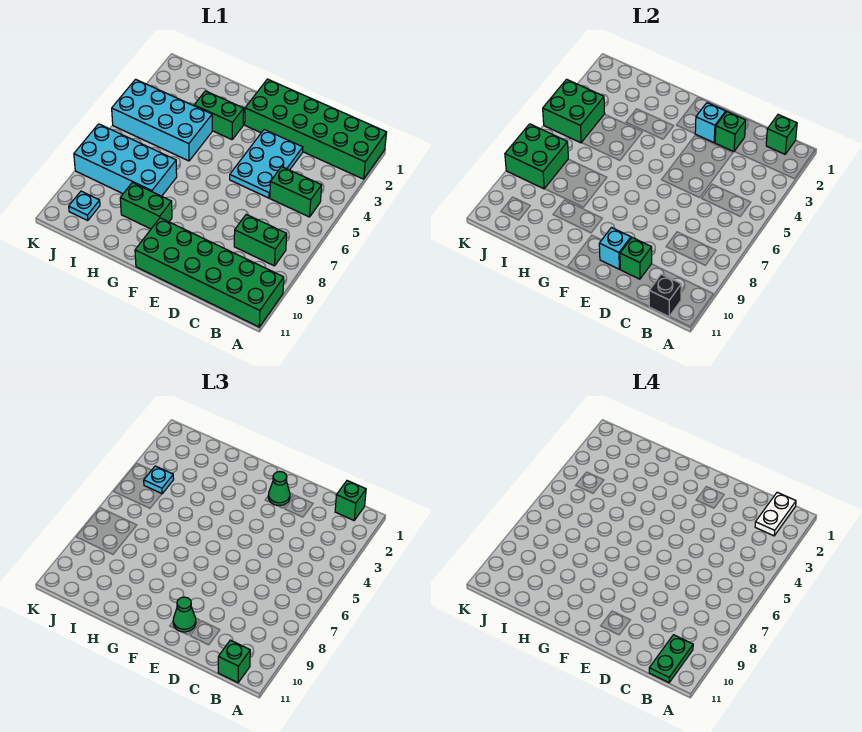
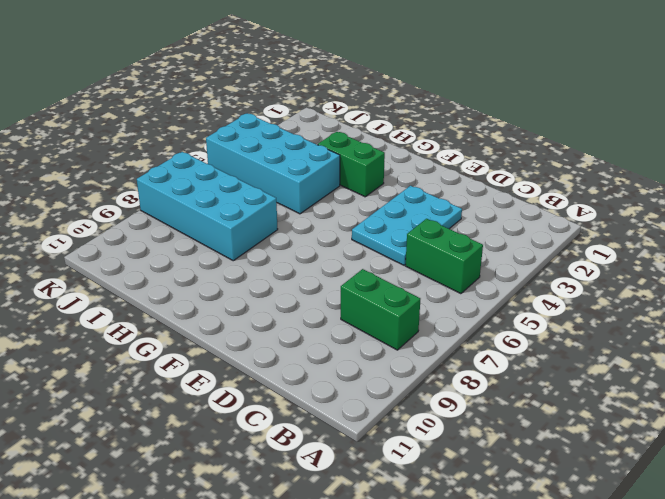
none -> green brick A1:F2 level 1
none -> green brick A10:F11 level 1
none -> green brick G9:H9 level 1

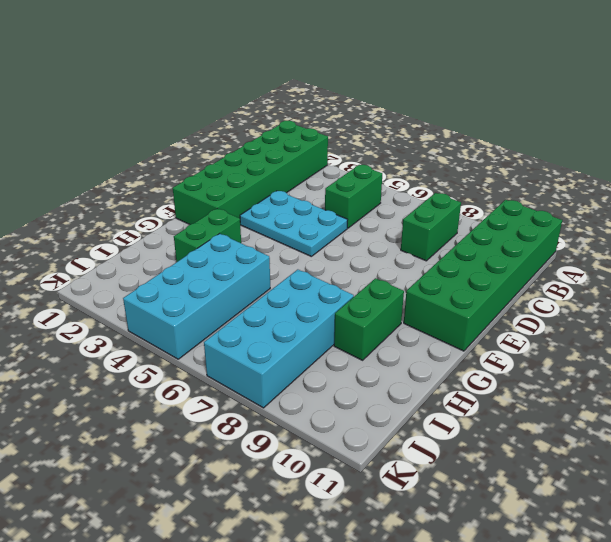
none -> cyan plate J10 level 1
none -> green brick B1 level 2
none -> black brick B11 level 2

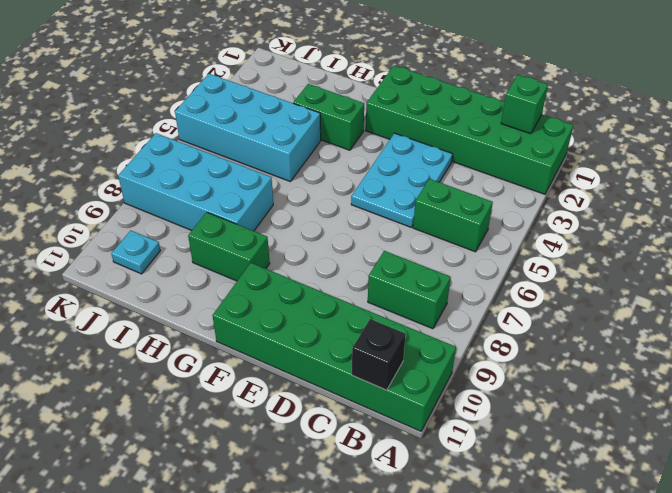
none -> green brick D2 level 2
none -> green brick D10 level 2
none -> cyan brick E2 level 2

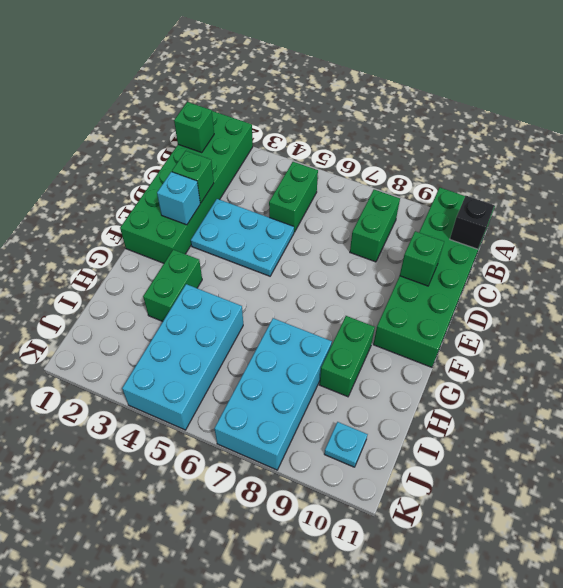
none -> cyan brick E10 level 2
none -> green brick J4:K5 level 2
none -> green brick J7:K8 level 2

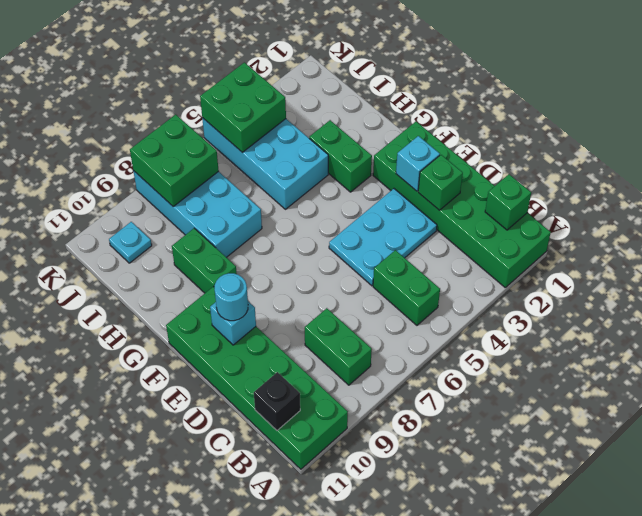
cyan round brick E10 level 3 -> green cone E10 level 3
none -> green brick D10 level 2
none -> green brick B1 level 3
none -> green brick B11 level 3

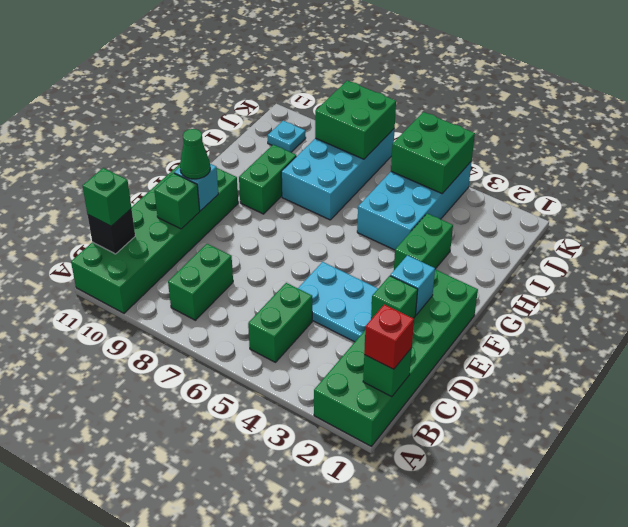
red brick B1 level 3 -> green brick B1 level 3
none -> green cone E2 level 3
none -> cyan plate J4 level 3
none -> white plate B1:B2 level 4

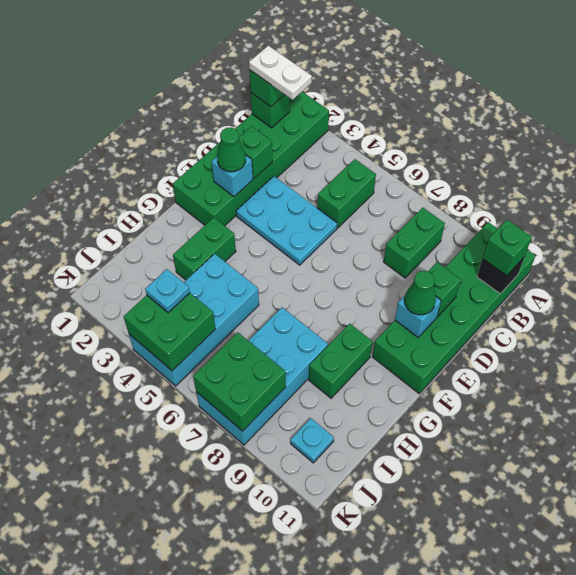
none -> green plate B10:B11 level 4

